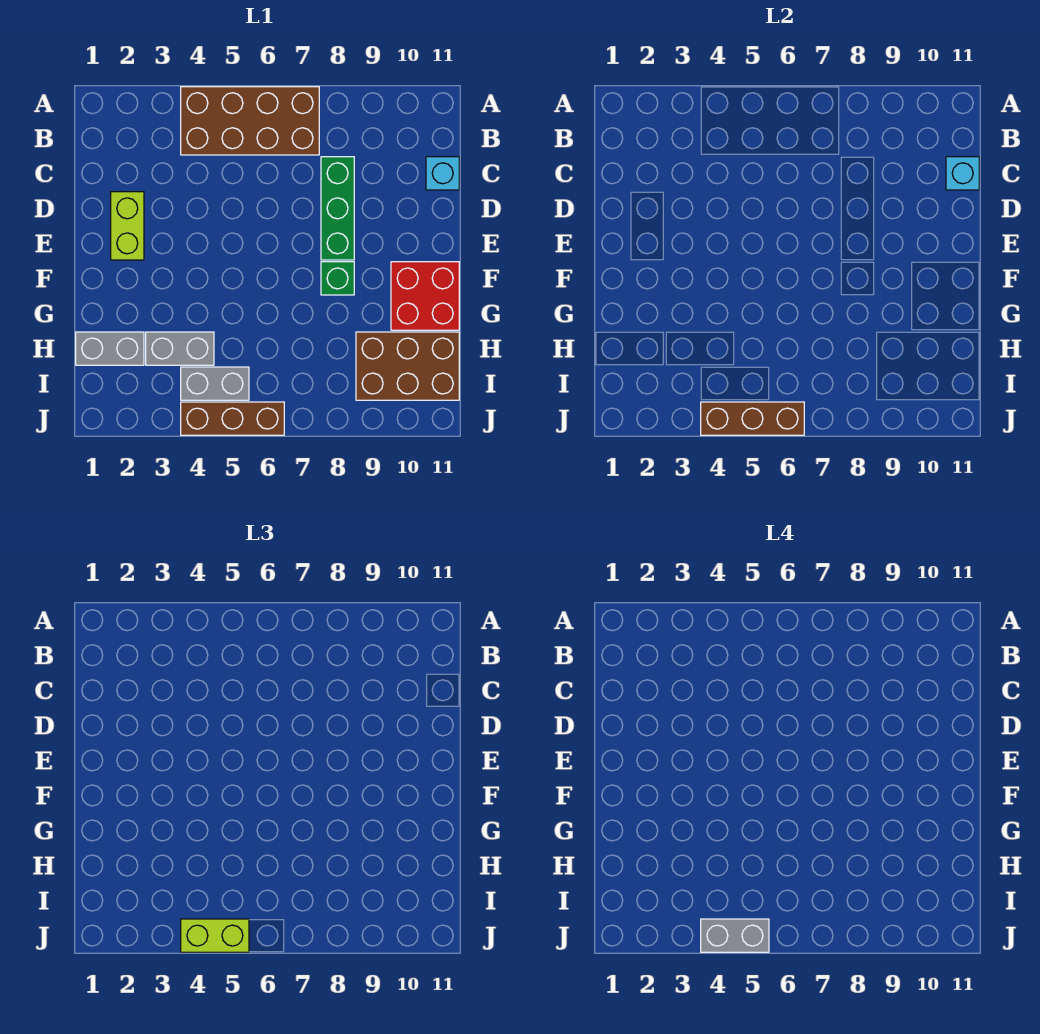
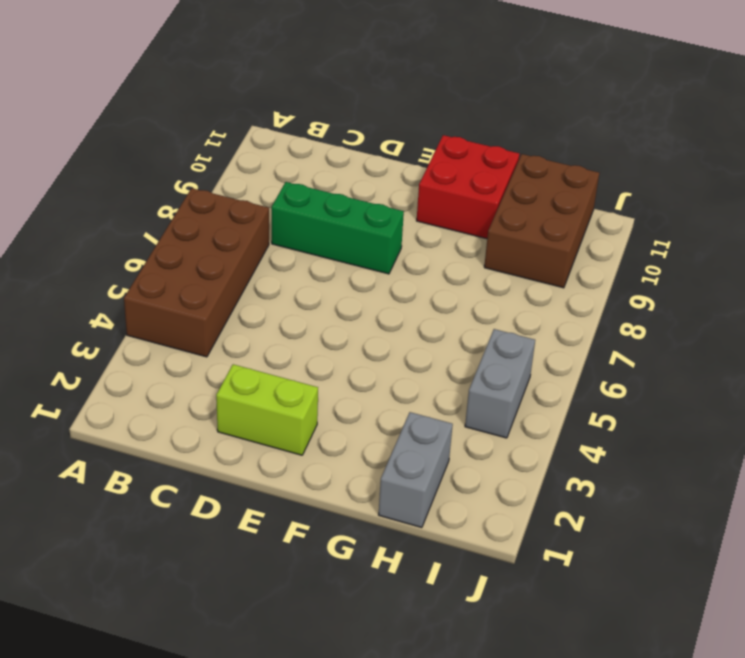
none -> cyan brick C11 level 1
none -> green brick F8 level 1
none -> grey brick H3:H4 level 1

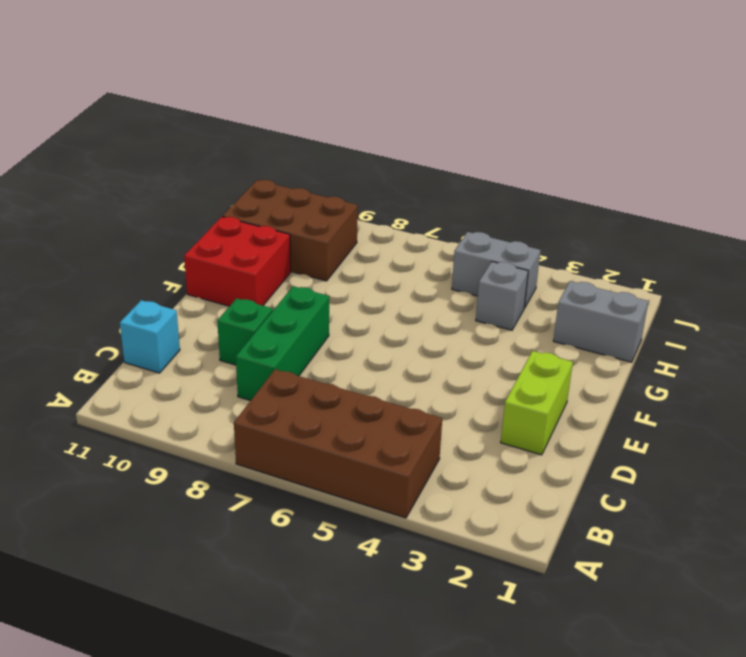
green brick D9 level 1 -> green brick F8 level 1
grey brick H4 level 1 -> grey brick H3:H4 level 1
none -> brown brick J4:J6 level 1
none -> cyan brick C11 level 2
none -> brown brick J4:J6 level 2

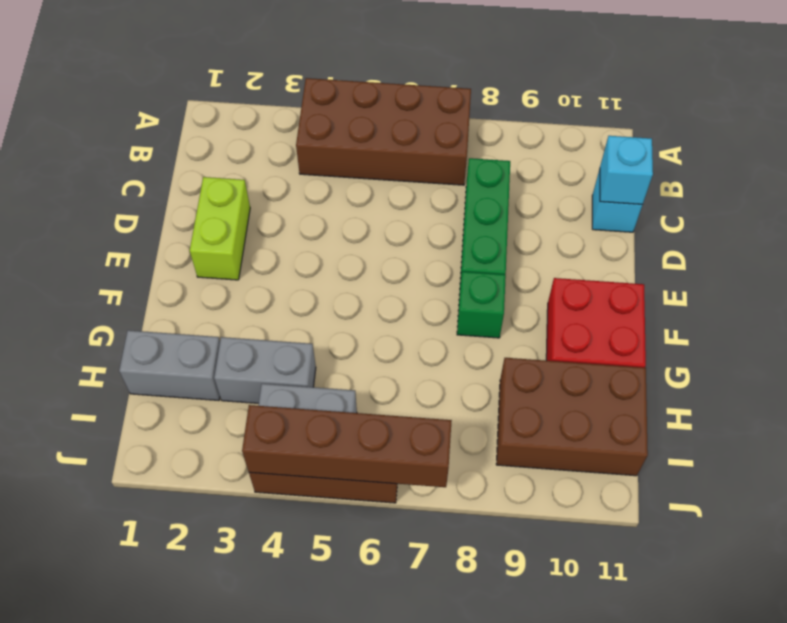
brown brick J4:J7 level 2 -> brown brick J4:J6 level 2
none -> lime brick J4:J5 level 3
none -> grey brick J4:J5 level 4

